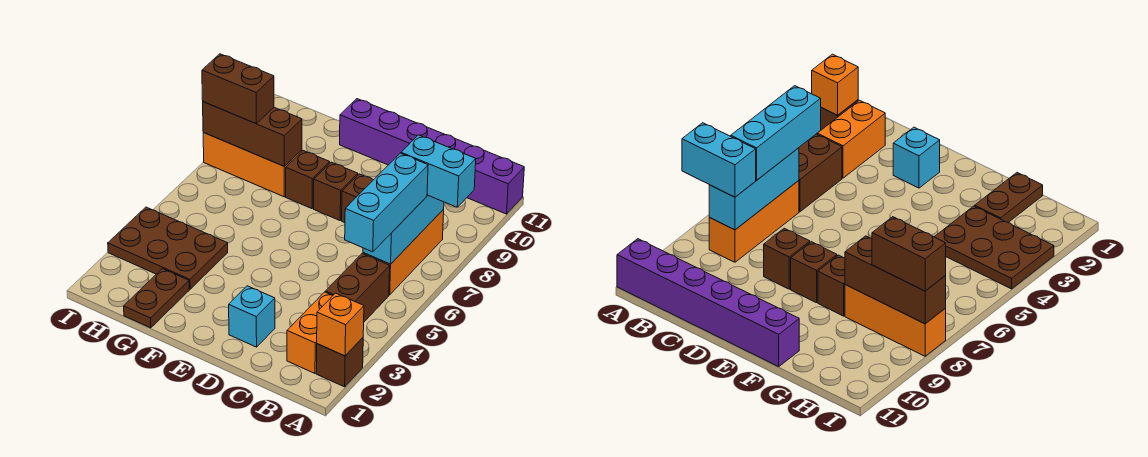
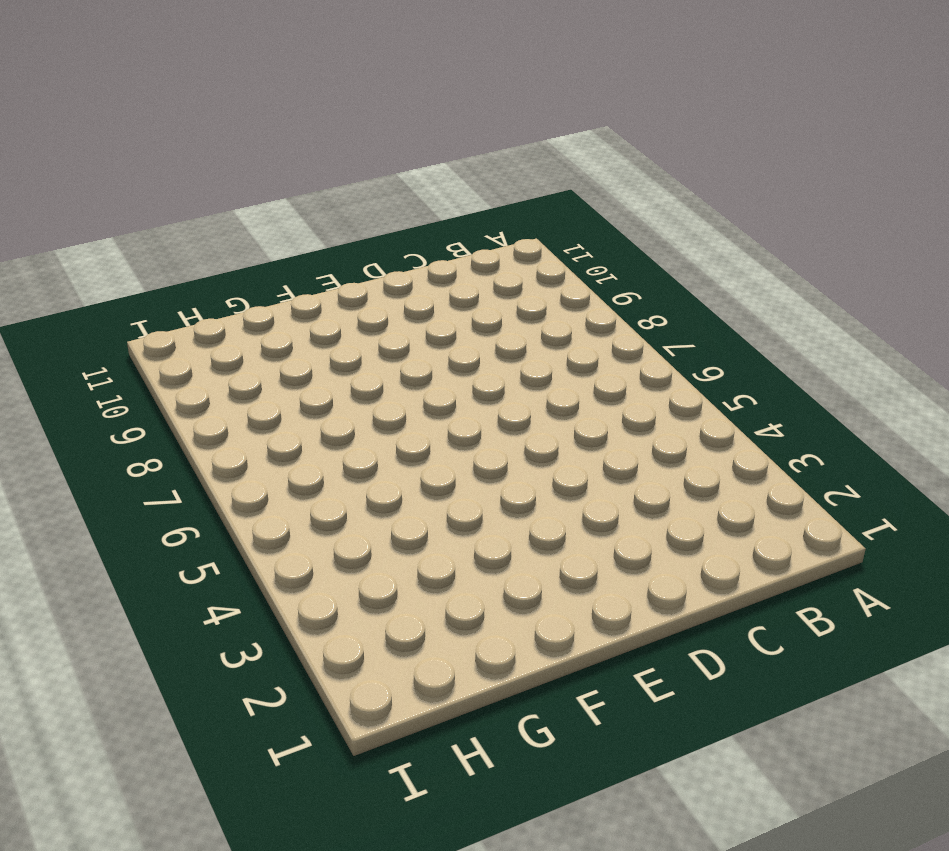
none -> brown brick A2 level 1
none -> purple brick A11:F11 level 1
none -> orange brick B2:B3 level 1

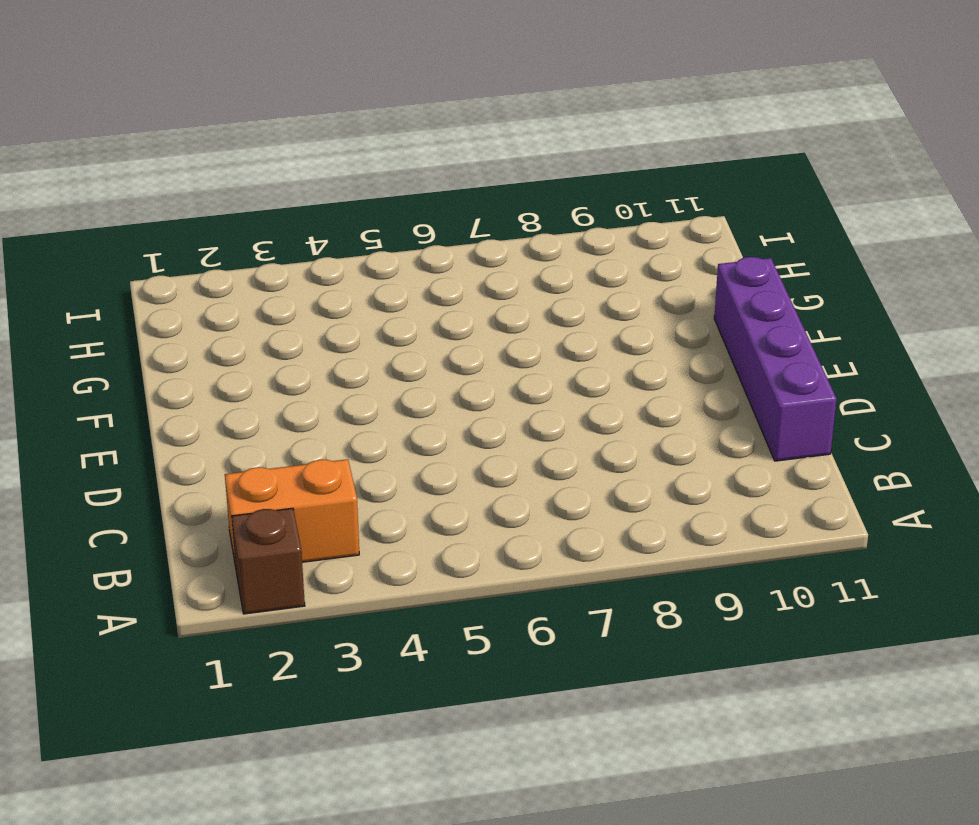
purple brick C11:F11 level 1 -> purple brick A11:F11 level 1
none -> brown brick B4:B5 level 1
none -> orange brick B6:B8 level 1
none -> cyan brick D2 level 1

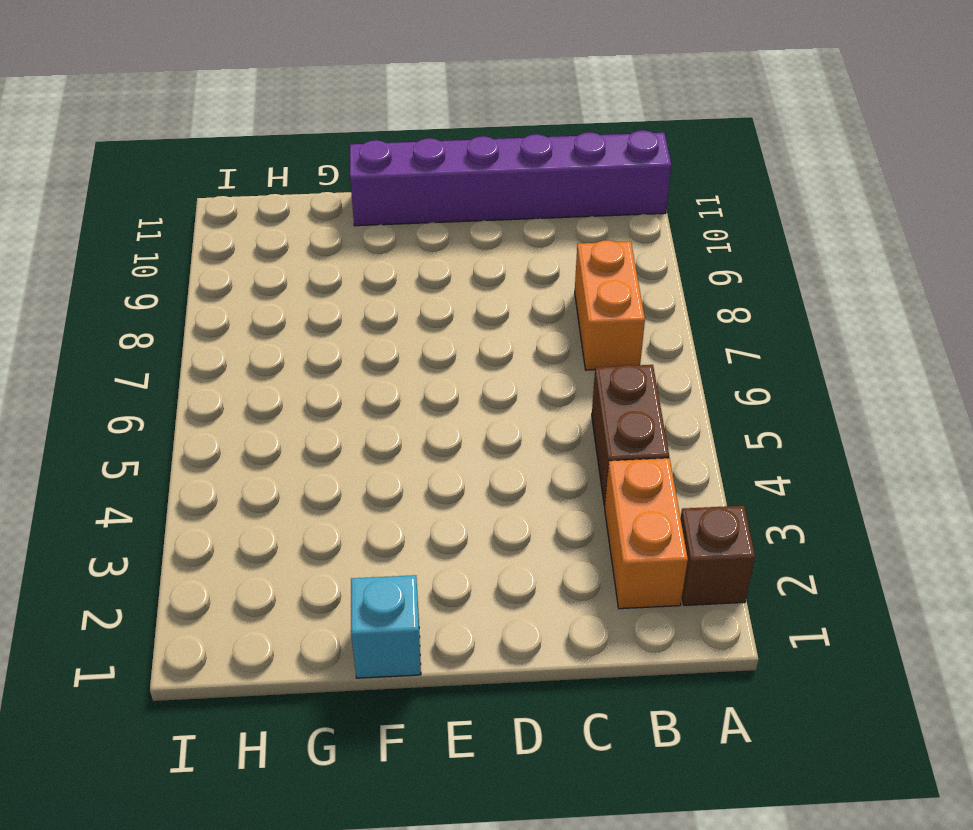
orange brick B7:B8 level 1 -> orange brick B6:B8 level 1
cyan brick F1 level 1 -> cyan brick D2 level 1
none -> brown brick D8 level 1
none -> brown brick E8 level 1
none -> brown brick F8 level 1

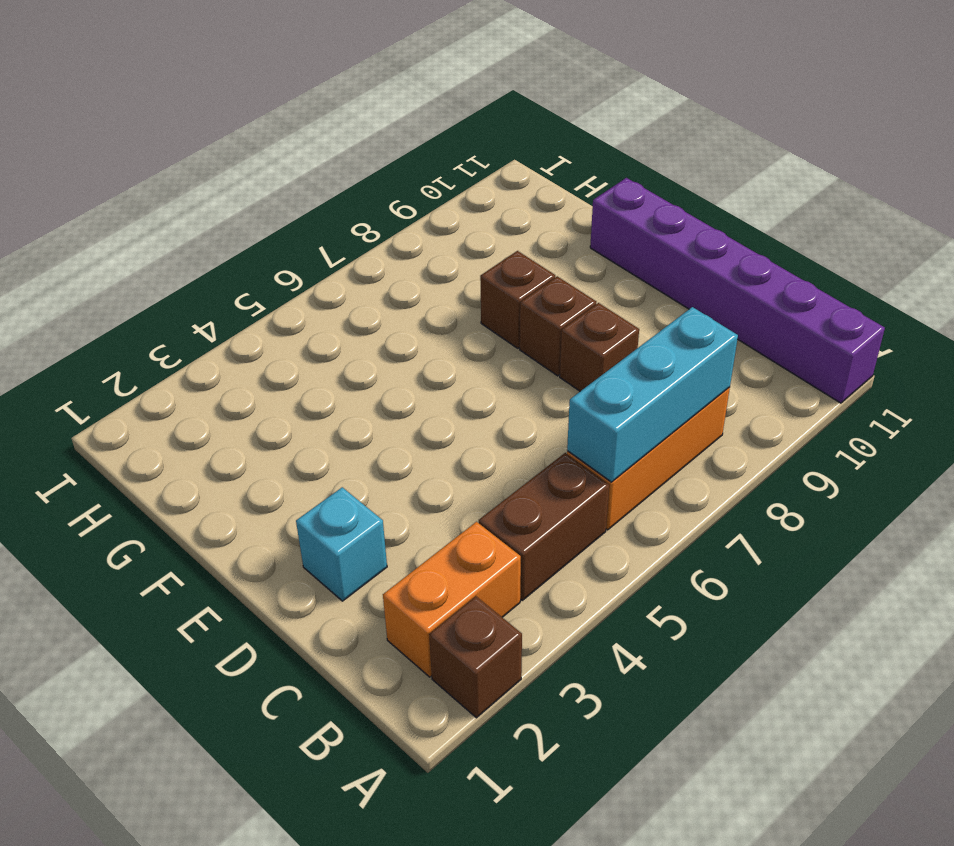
none -> brown plate G1:G2 level 1
none -> brown plate G3:I4 level 1
none -> orange brick G8:I8 level 1

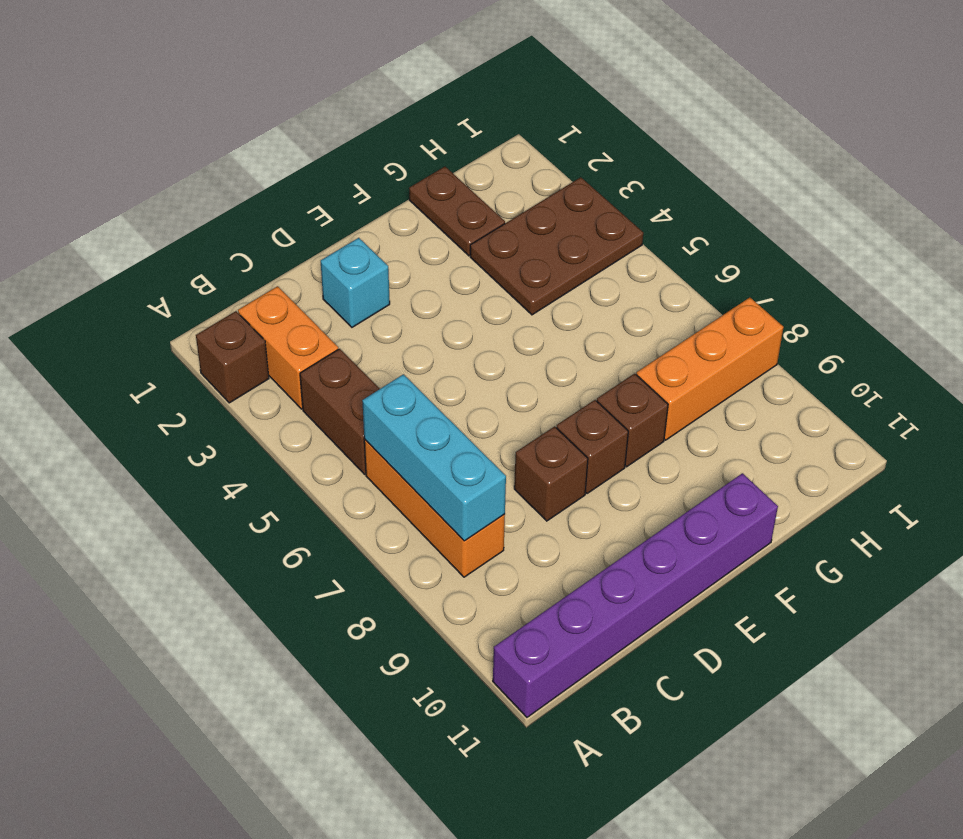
none -> orange brick A2 level 2
none -> brown brick G8:I8 level 2
none -> cyan brick A8:B8 level 3

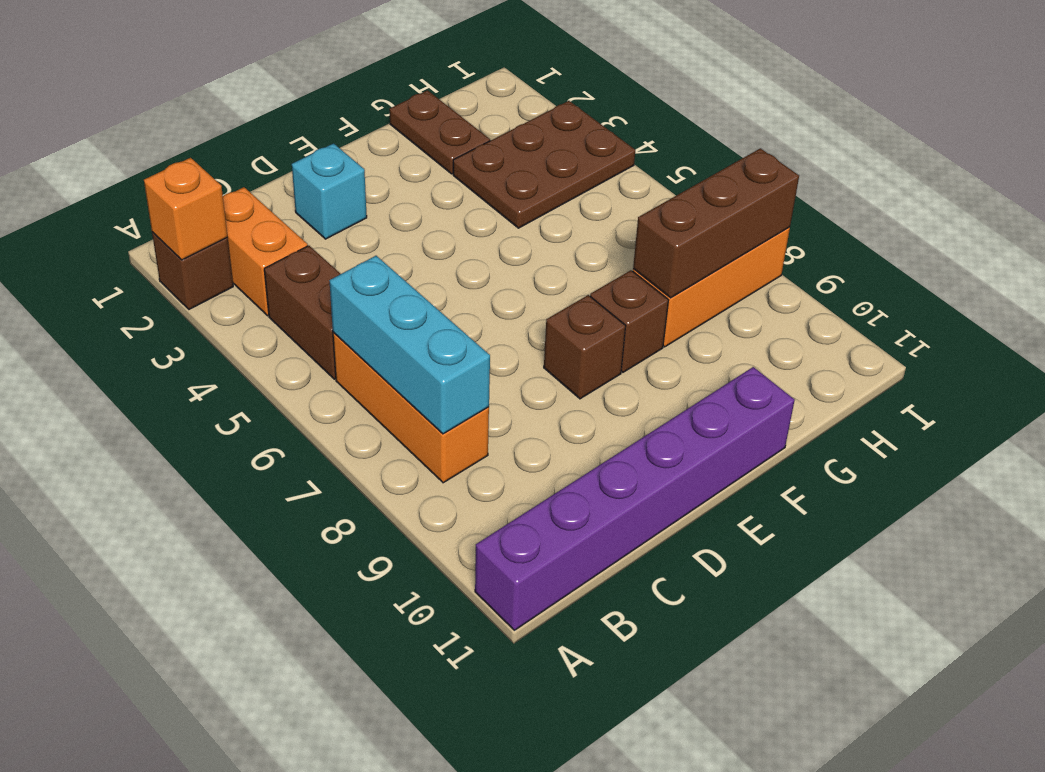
none -> brown brick D8 level 1
none -> cyan brick A8:B8 level 3
none -> cyan brick B5:B7 level 3

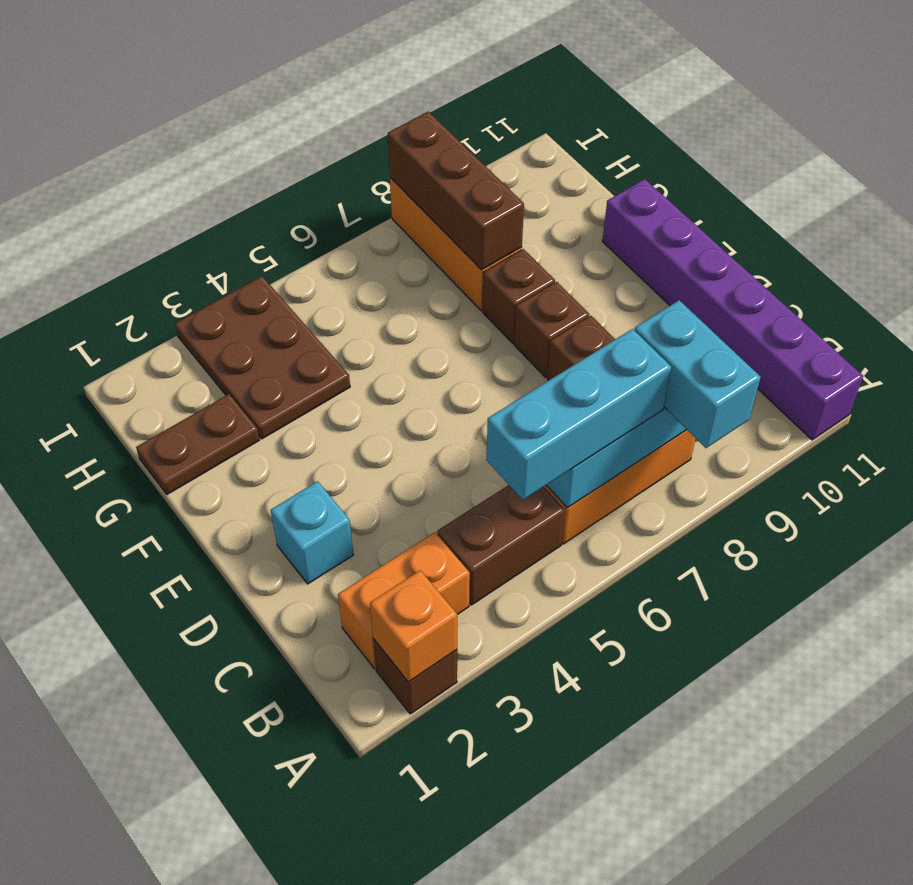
none -> brown brick H8:I8 level 3

